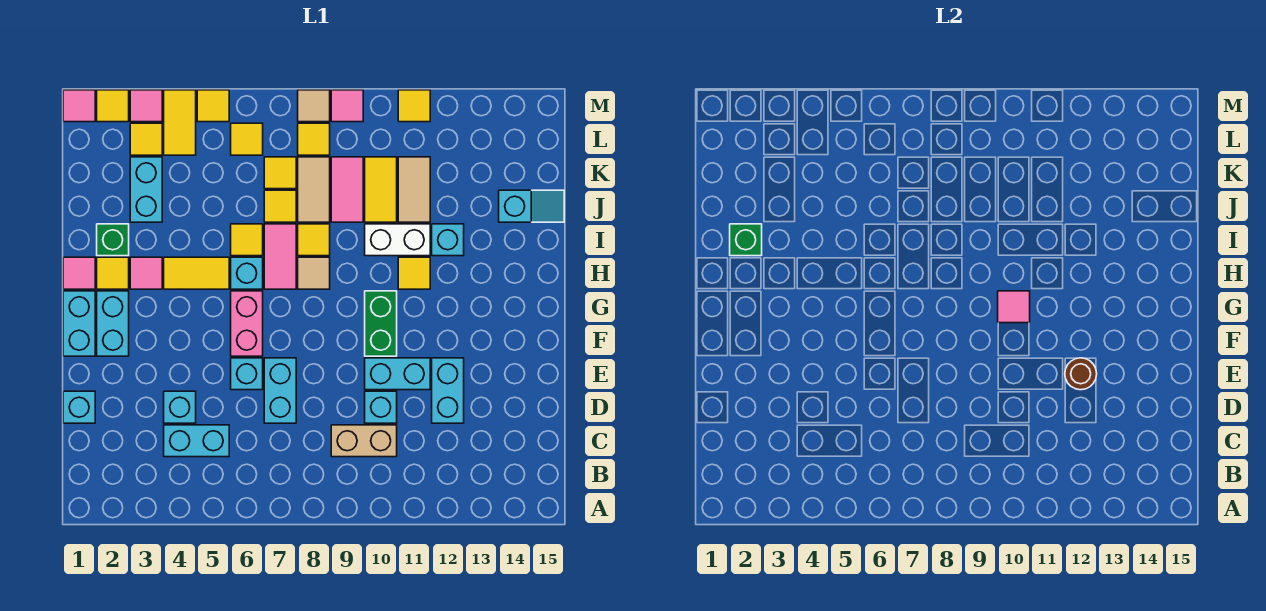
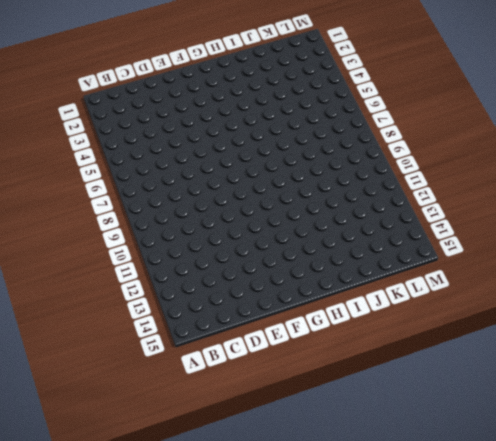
none -> cyan brick C4:C5 level 1
none -> tan brick C9:C10 level 1
none -> cyan brick D1 level 1
none -> cyan brick D4 level 1

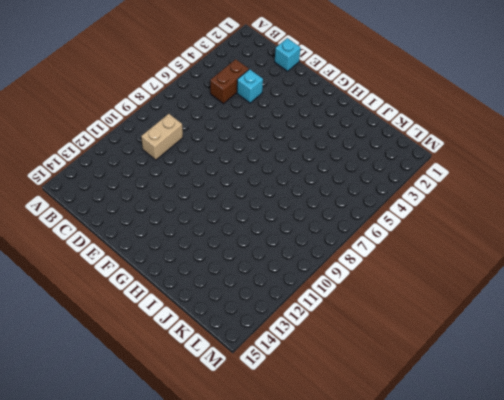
brown brick C4:C5 level 1 -> cyan brick C4:C5 level 1
none -> cyan brick D7:E7 level 1
none -> cyan brick D10 level 1
none -> cyan brick D12:E12 level 1
none -> cyan brick E6 level 1

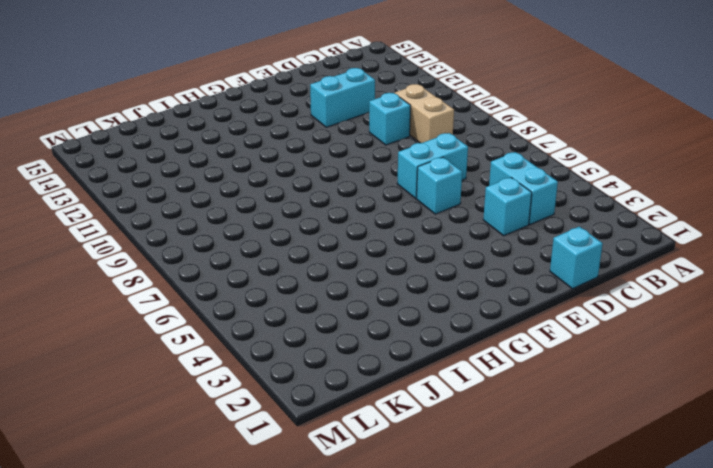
none -> cyan brick E10:E11 level 1
none -> cyan brick F1:G1 level 1
none -> cyan brick F2:G2 level 1
none -> pink brick F6:G6 level 1

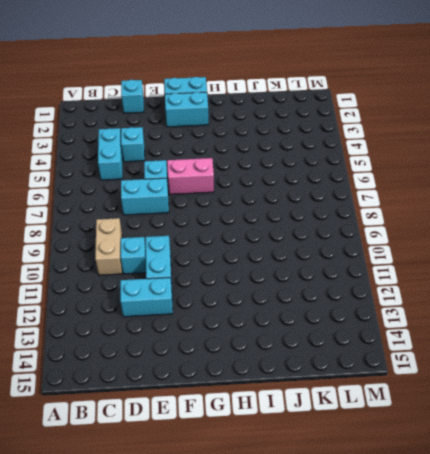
none -> green brick F10:G10 level 1
none -> pink tile H1 level 1
none -> yellow tile H2 level 1
none -> pink tile H3 level 1

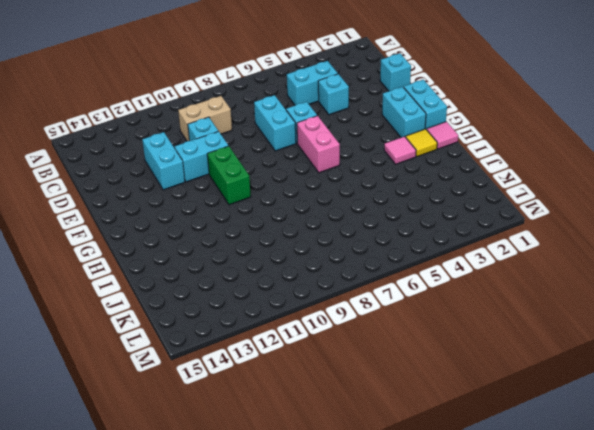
none -> yellow tile H4:H5 level 1
none -> cyan brick H6 level 1
none -> pink tile H7:I7 level 1
none -> tan tile H8 level 1

